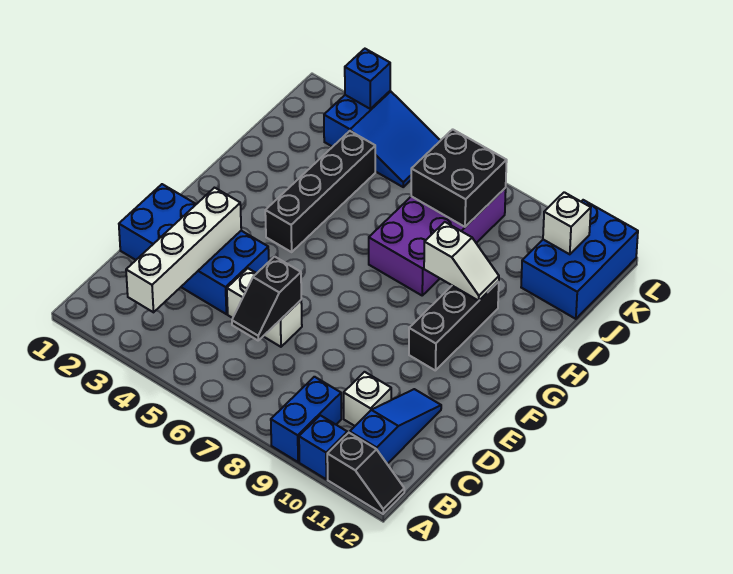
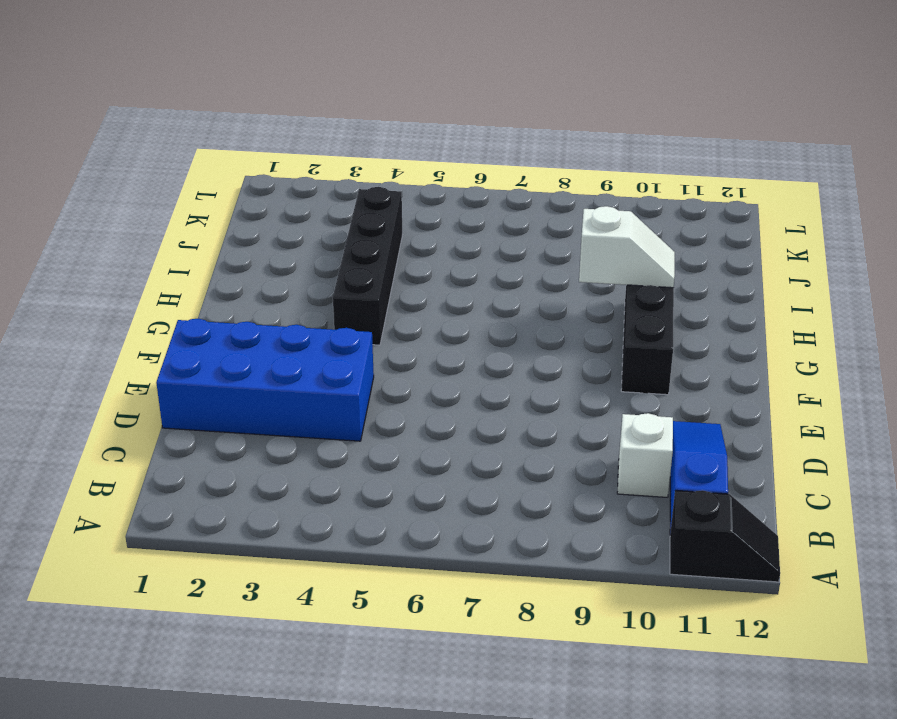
none -> blue brick A9:B9 level 1
none -> blue brick A10 level 1
none -> white brick D5:D6 level 1

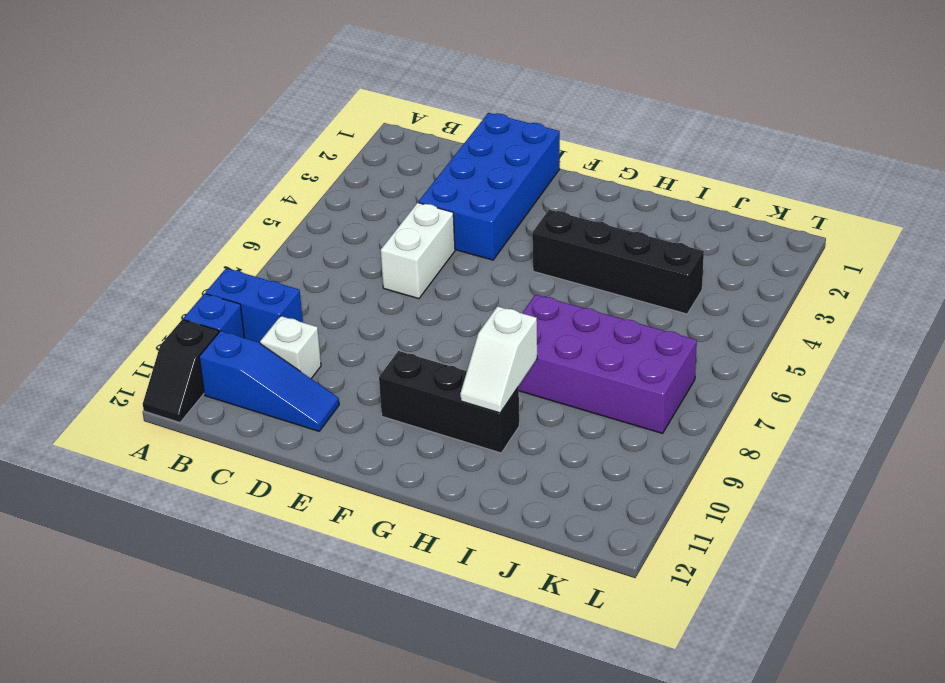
none -> blue brick J11:L12 level 1
none -> blue slope K3:L5 level 1 top 3
none -> white brick B3:E3 level 2

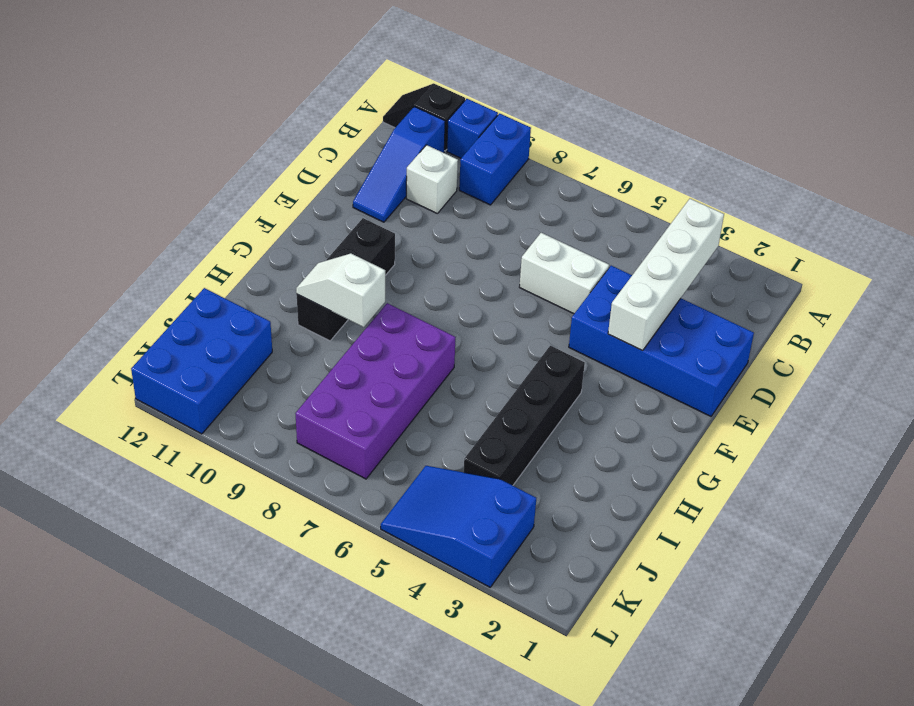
none -> black slope C6:D6 level 2 top D
none -> black brick J7:K8 level 2
none -> white brick K11 level 2

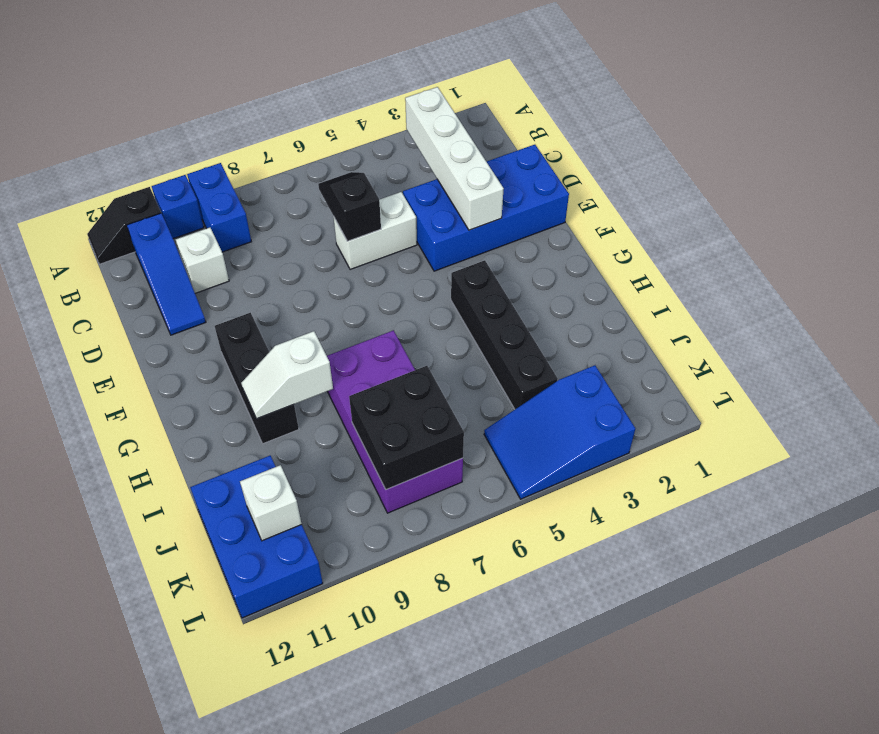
none -> blue brick L3 level 2

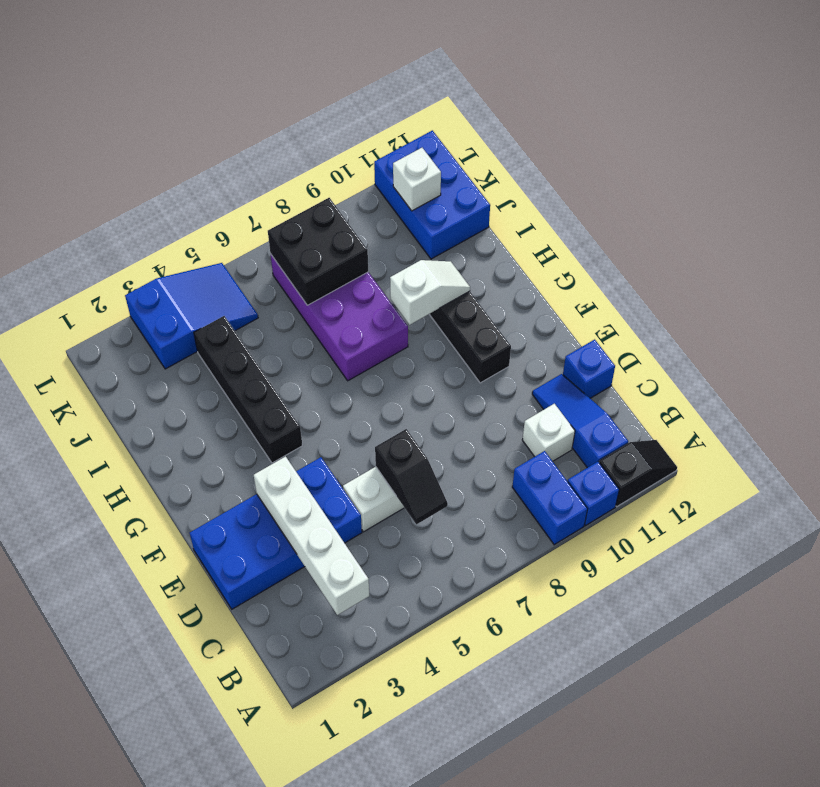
blue brick D12 level 1 -> blue brick L3 level 2

